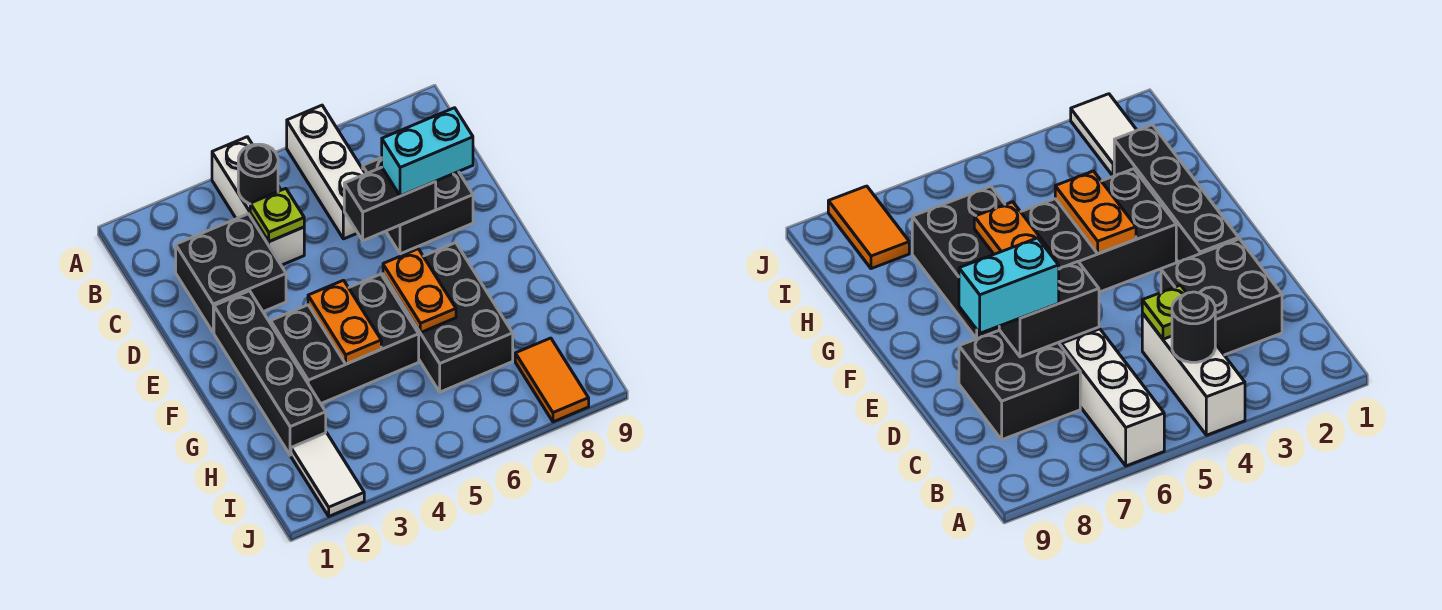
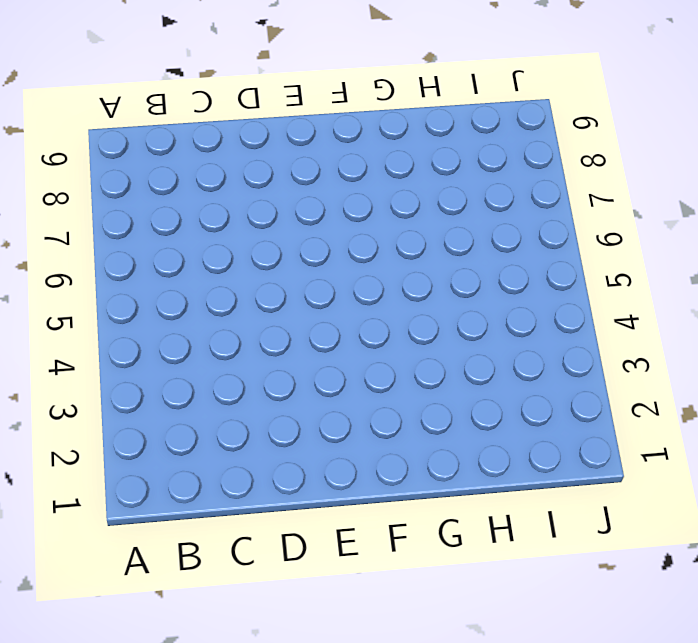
none -> white brick A4:C4 level 1
none -> white brick A6:C6 level 1
none -> black brick C2:D3 level 1

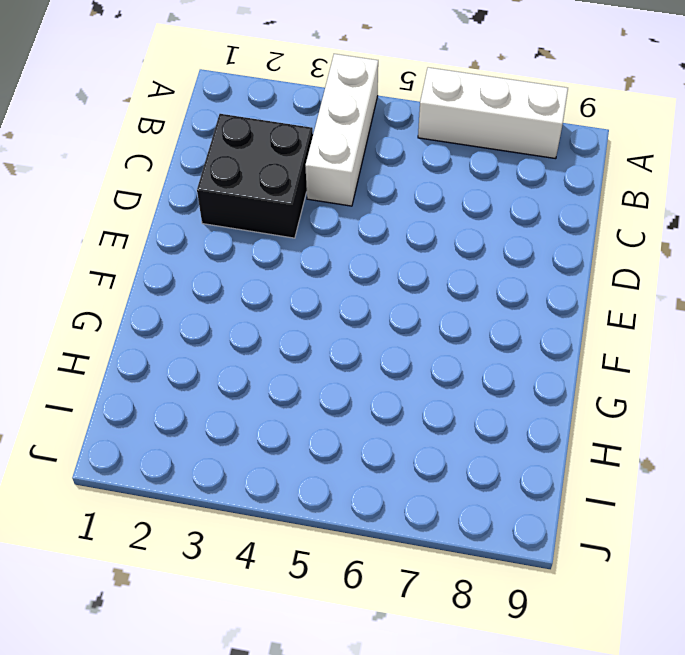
white brick A6:A8 level 1 -> white brick A6:C6 level 1
none -> black brick C7:D8 level 1
none -> black brick E2:H2 level 1
none -> black brick F3:G5 level 1

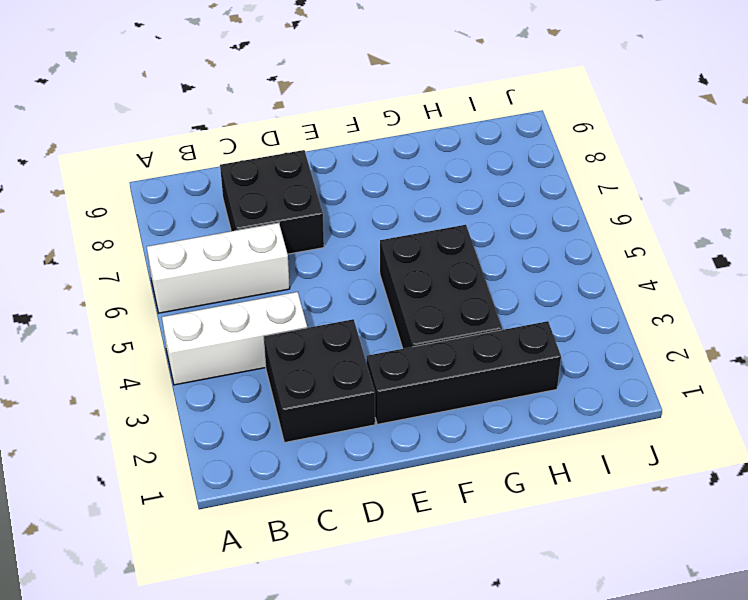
none -> black brick F6:H7 level 1
none -> white tile I2:J2 level 1
none -> orange tile I8:J8 level 1

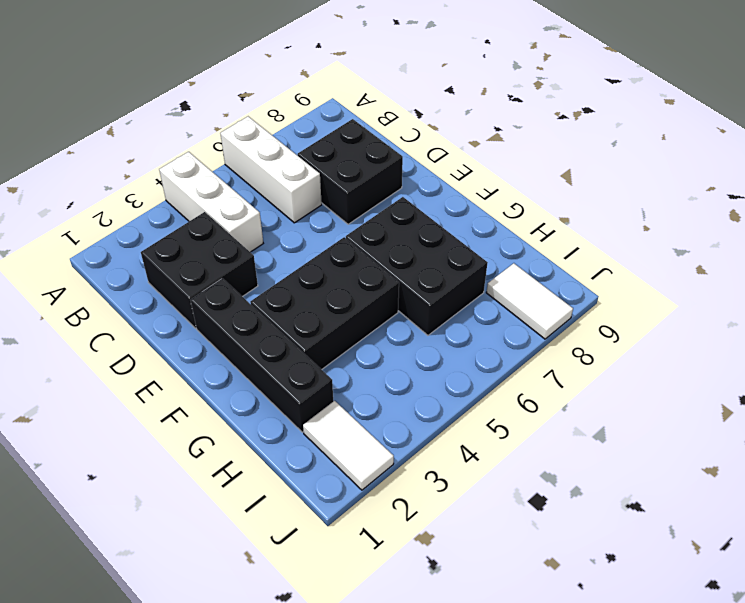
white tile I8:J8 level 1 -> orange tile I8:J8 level 1
none -> black round brick B4 level 2
none -> lime plate C4 level 2
none -> black brick D6:D7 level 2

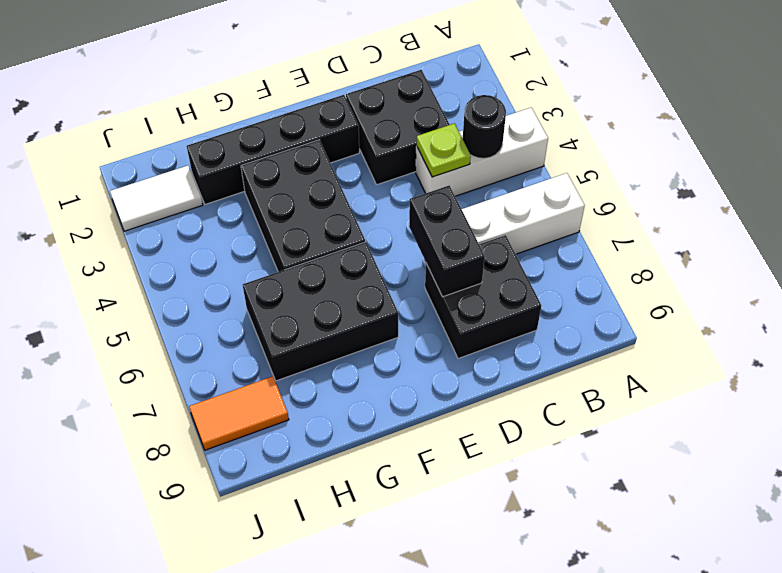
none -> orange plate F4:G4 level 2
none -> orange plate F6:G6 level 2
none -> cyan brick D7:D8 level 3

